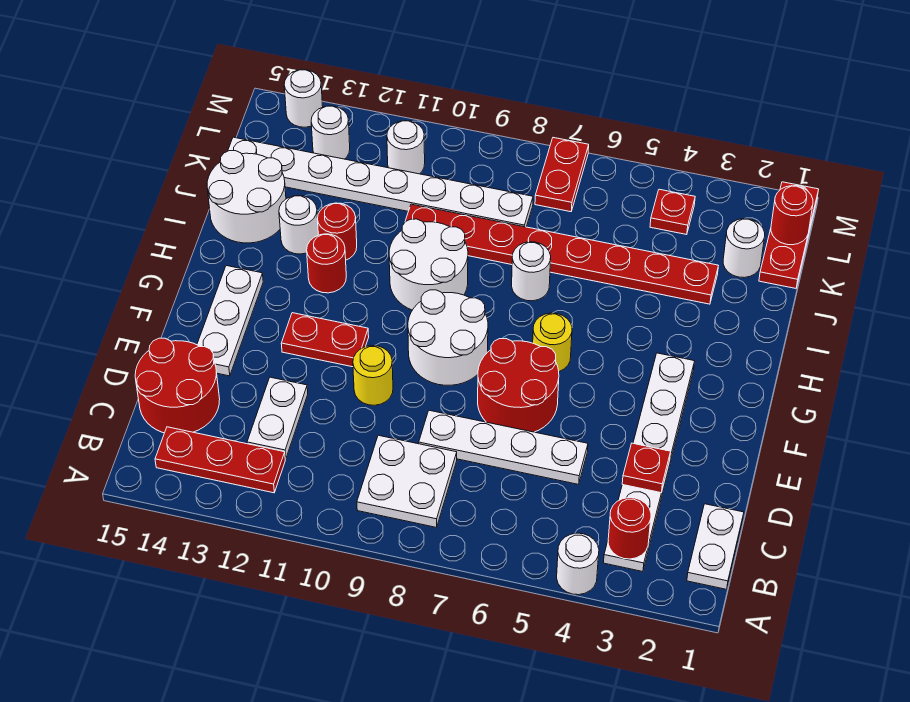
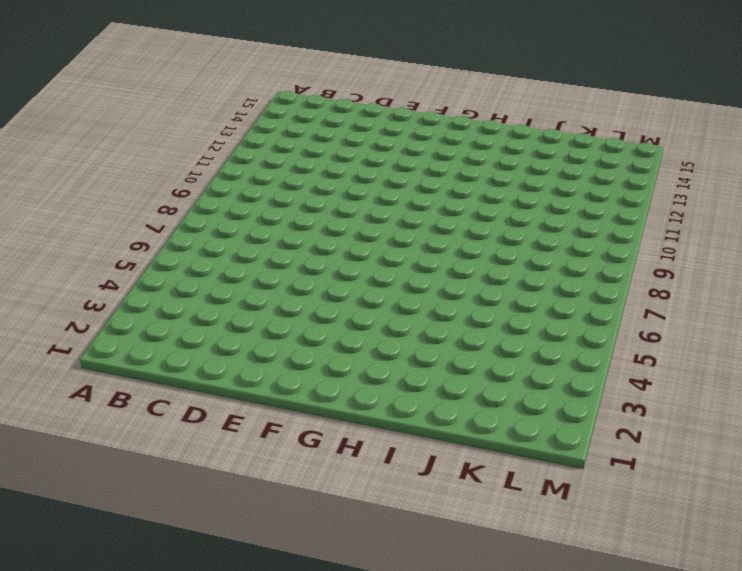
none -> white round brick A4 level 1
none -> white plate B1:C1 level 1
none -> white plate B3:G3 level 1
none -> white plate B8:C9 level 1

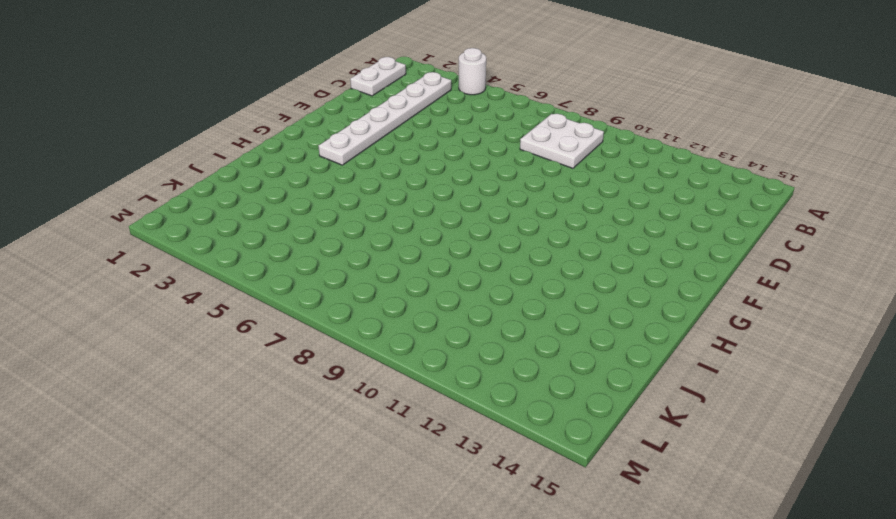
none -> red plate B12:B14 level 1
none -> white plate C12:D12 level 1
none -> red round brick C14:D15 level 1
none -> white plate D5:D8 level 1

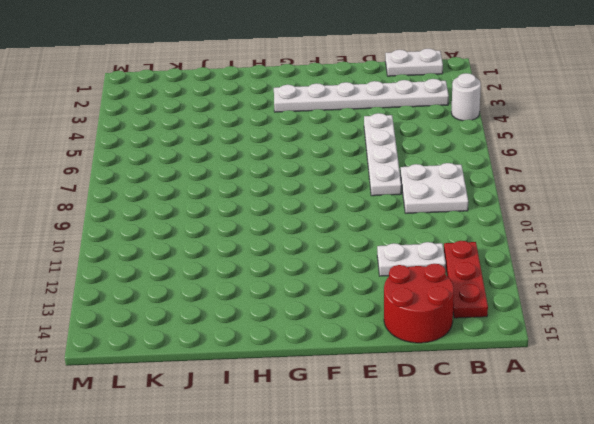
none -> red round brick E6:F7 level 1
none -> yellow round brick E10 level 1
none -> white plate E14:G14 level 1
none -> white round brick F8:G9 level 1

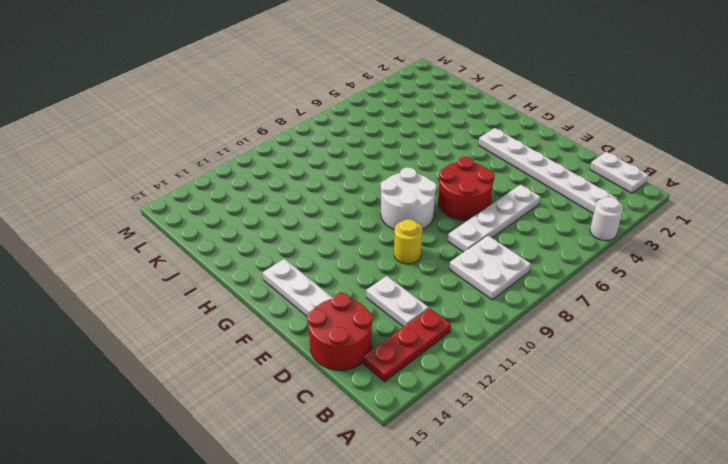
none -> red plate F11:F12 level 1
none -> yellow round brick G6 level 1
none -> white round brick H9:I10 level 1
none -> red round brick H12 level 1

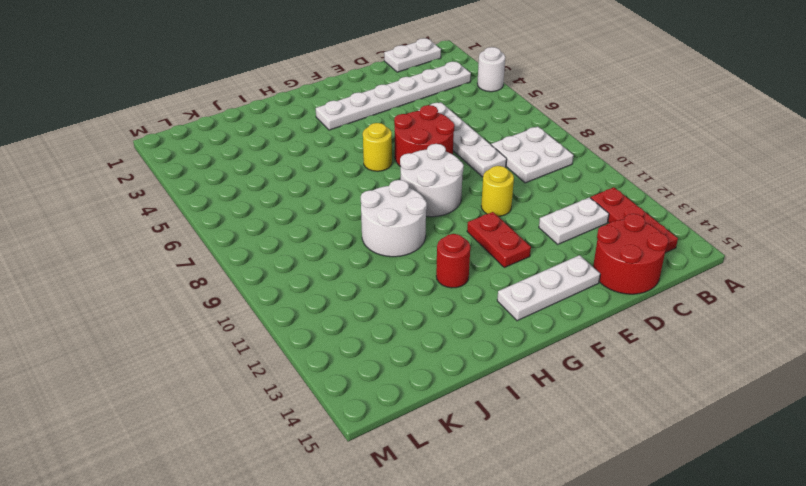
none -> white round brick I7 level 1
none -> red round brick I12 level 1
none -> white round brick I13 level 1
none -> white round brick I14:J15 level 1

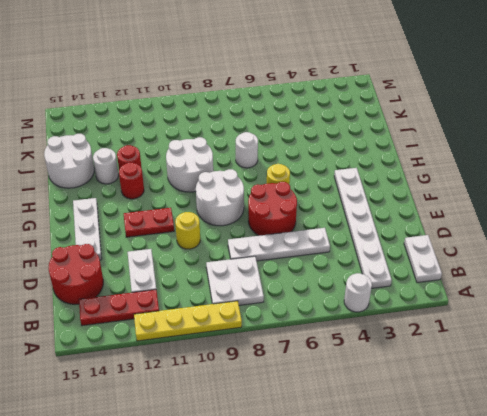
yellow plate A9:A12 level 1 -> none
none -> red plate J3:J10 level 1
none -> red plate K1:M1 level 1
none -> white round brick K2 level 1
none -> white plate K8:K15 level 1

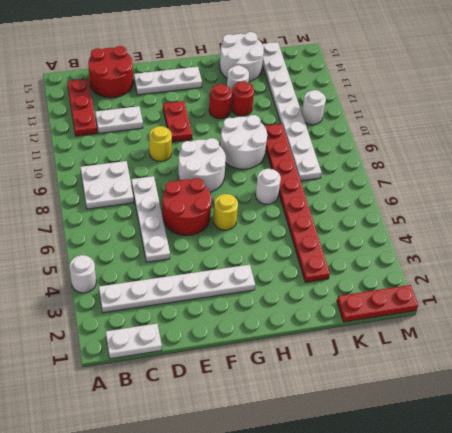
none -> white round brick K2 level 1
none -> red plate L4 level 1
none -> red plate L7:M7 level 1
none -> white round brick L13 level 1

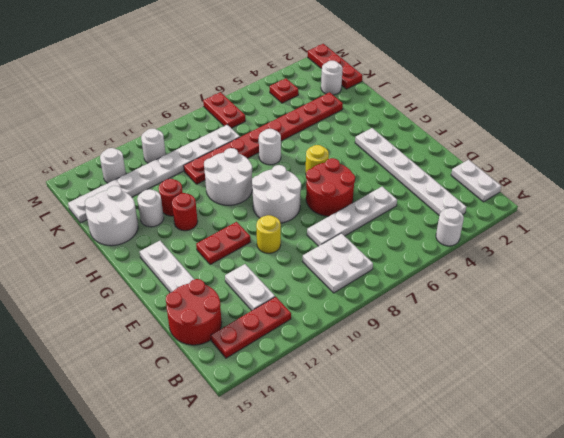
none -> white round brick M14 level 1
none -> red round brick B3 level 2
none -> red plate D3 level 2
none -> red round brick L1 level 2

